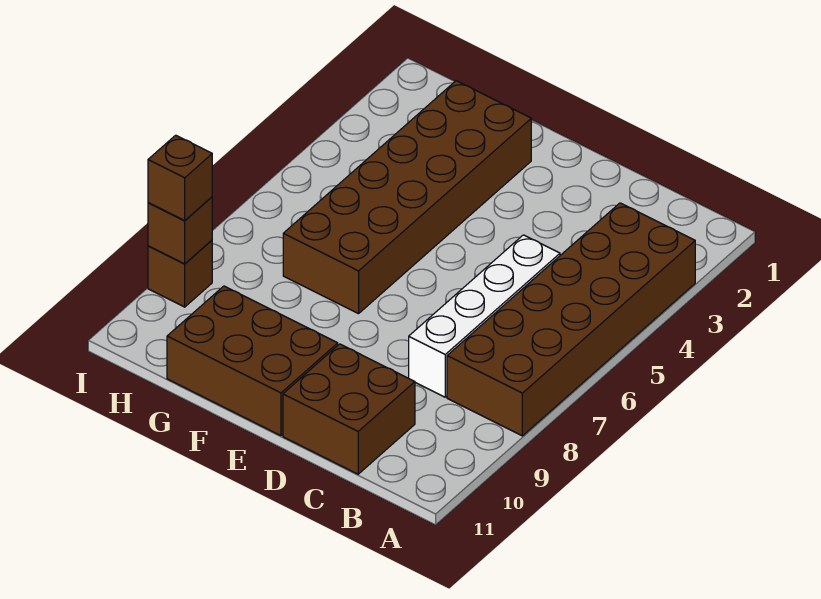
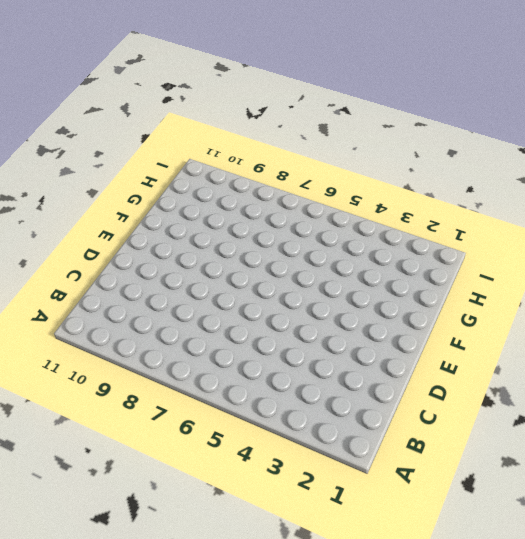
none -> brown brick A3:B8 level 1
none -> white brick C5:C8 level 1

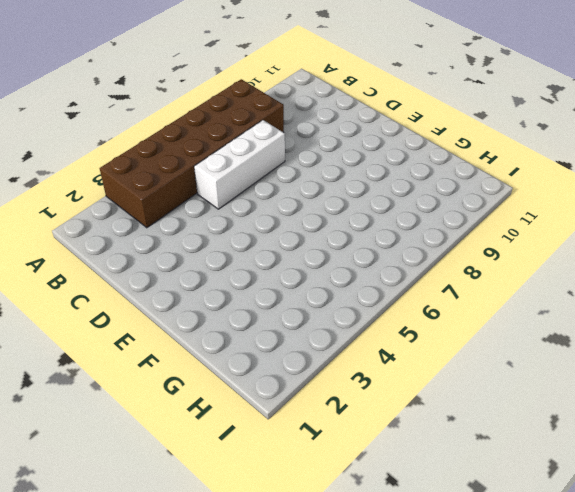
white brick C5:C7 level 1 -> white brick C5:C8 level 1
none -> brown brick C10:D11 level 1
none -> brown brick E10:G11 level 1

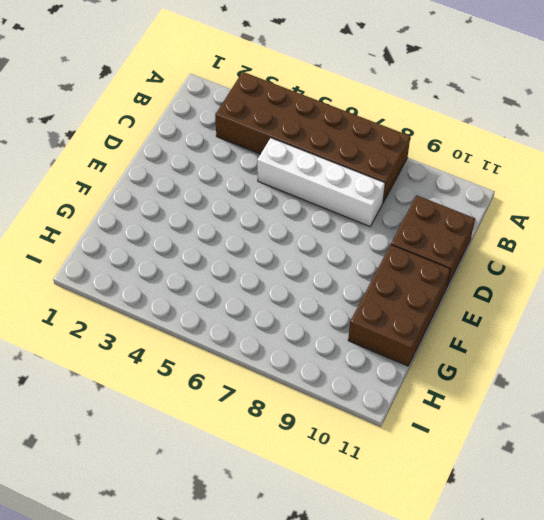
none -> brown brick F2:G7 level 1
none -> brown brick I9 level 1

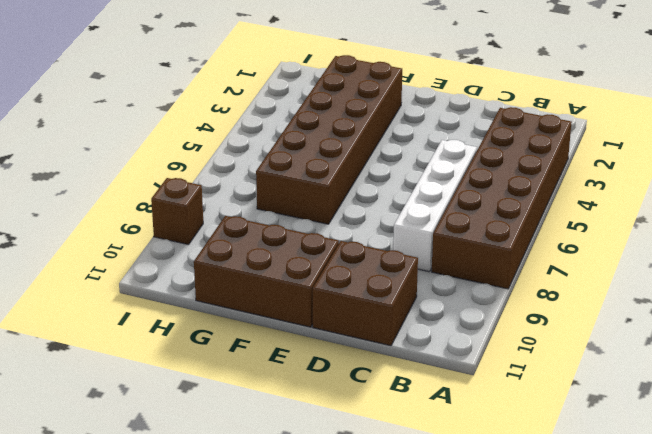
none -> brown brick I9 level 2
none -> brown brick I9 level 3

